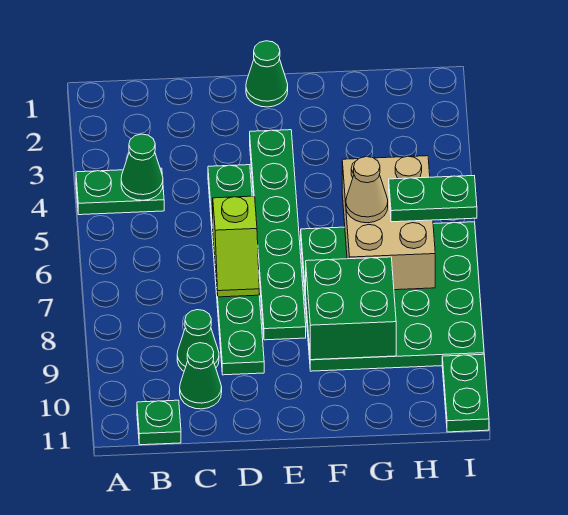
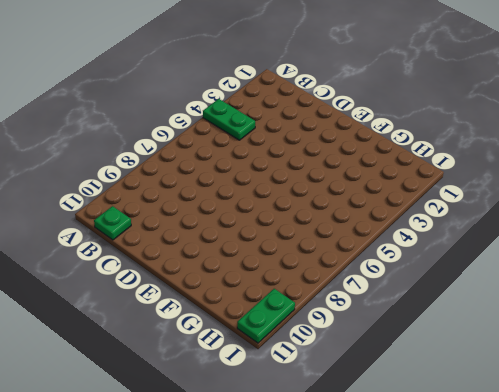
none -> green cone C9 level 1
none -> green cone C10 level 1
none -> green plate D4:D9 level 1

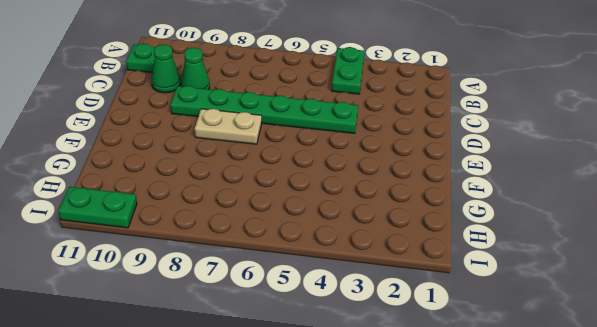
tan plate E7:E8 level 1 -> green plate E3:E8 level 1
none -> green cone E1 level 1
none -> green plate F6:I9 level 1
none -> green cone B4 level 2

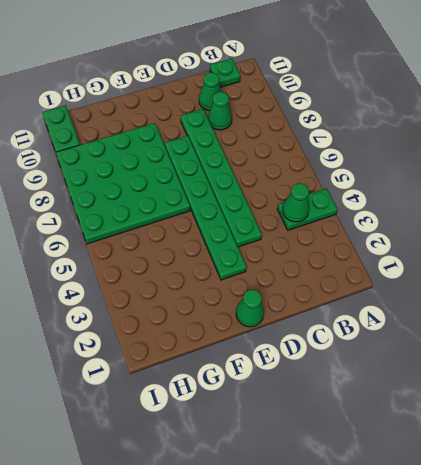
none -> lime slope D6:D7 level 2 top 6
none -> green brick F8:G9 level 2
none -> tan brick G5:H7 level 2

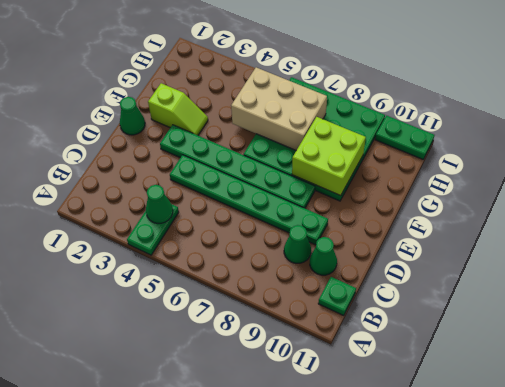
lime slope F2:F3 level 1 top 2 -> lime slope D6:D7 level 2 top 6
lime brick F8:G9 level 2 -> green brick F8:G9 level 2
none -> tan cone G6 level 3
none -> green plate H6:I6 level 3

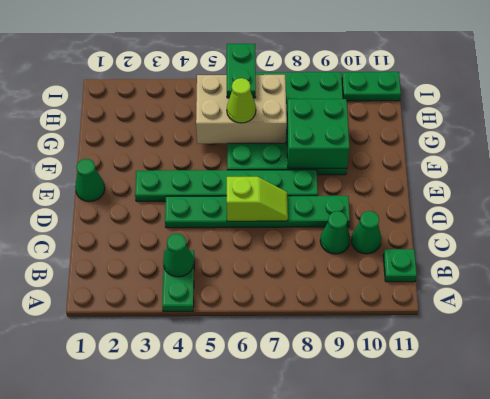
lime cone G6 level 3 -> tan cone G6 level 3

